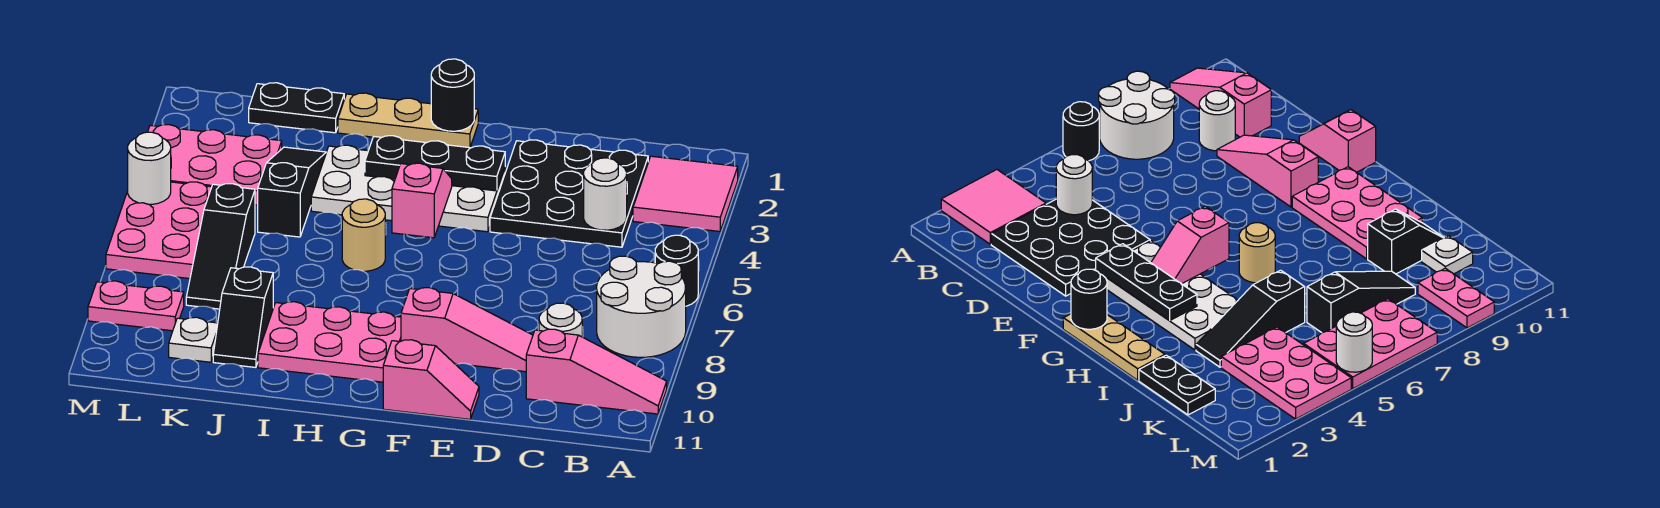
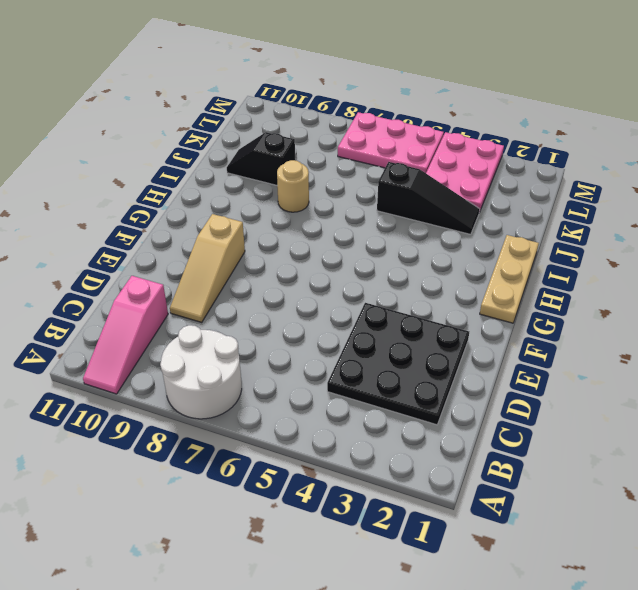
tan slope D9:F9 level 1 top F -> pink slope D9:F9 level 1 top F
tan round brick I8 level 1 -> tan round brick H6 level 1
none -> pink tile A2:B3 level 1
none -> black round brick A6 level 1
none -> white round brick C9 level 1

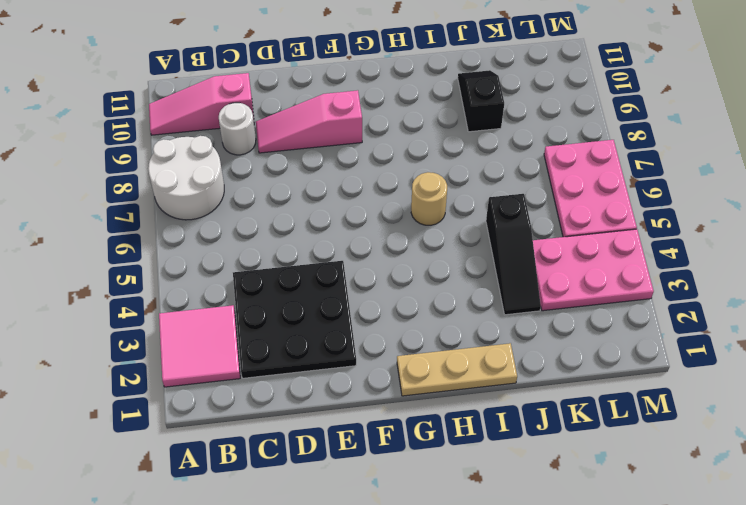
none -> black round brick A6 level 1
none -> pink slope E11:F11 level 1 top F
none -> white plate F3:I4 level 1

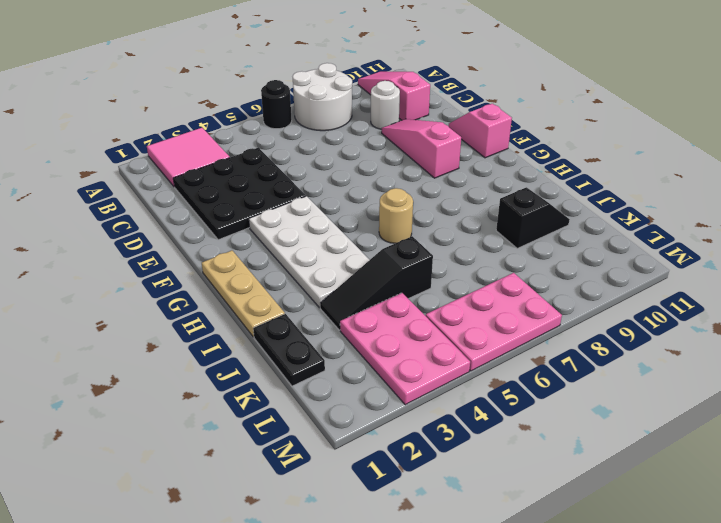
none -> pink plate G9:I10 level 1
none -> black slope K6:K8 level 1 top 6
none -> white plate K10 level 1

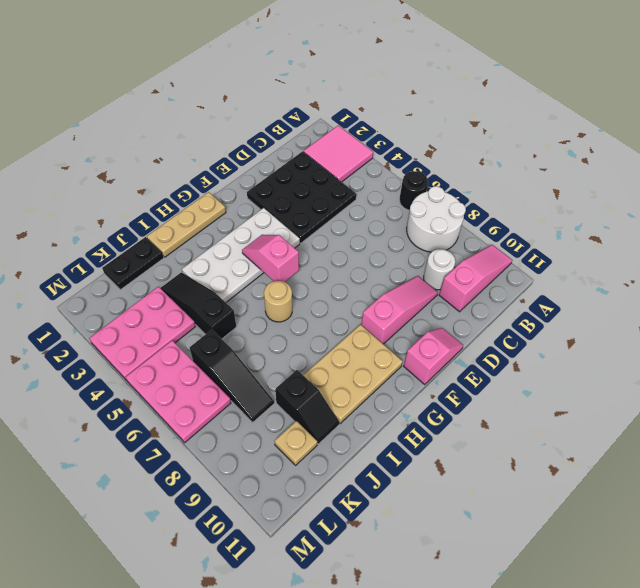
tan plate G9:I10 level 1 -> pink plate G9:I10 level 1
tan plate K10 level 1 -> white plate K10 level 1
none -> pink plate L9:M9 level 1
none -> white round brick C4 level 2
none -> black plate F3:H3 level 2

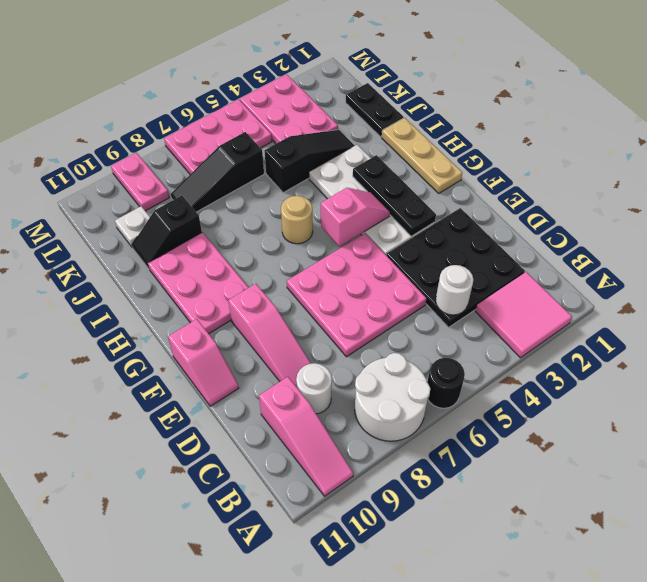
pink plate D5:F7 level 1 -> none
none -> black round brick G1 level 2
none -> white round brick M5 level 2

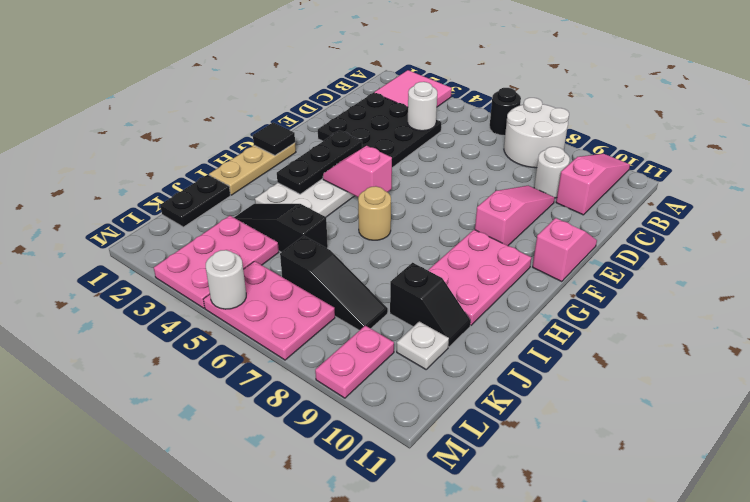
black tile G1 level 2 -> black round brick G1 level 2

